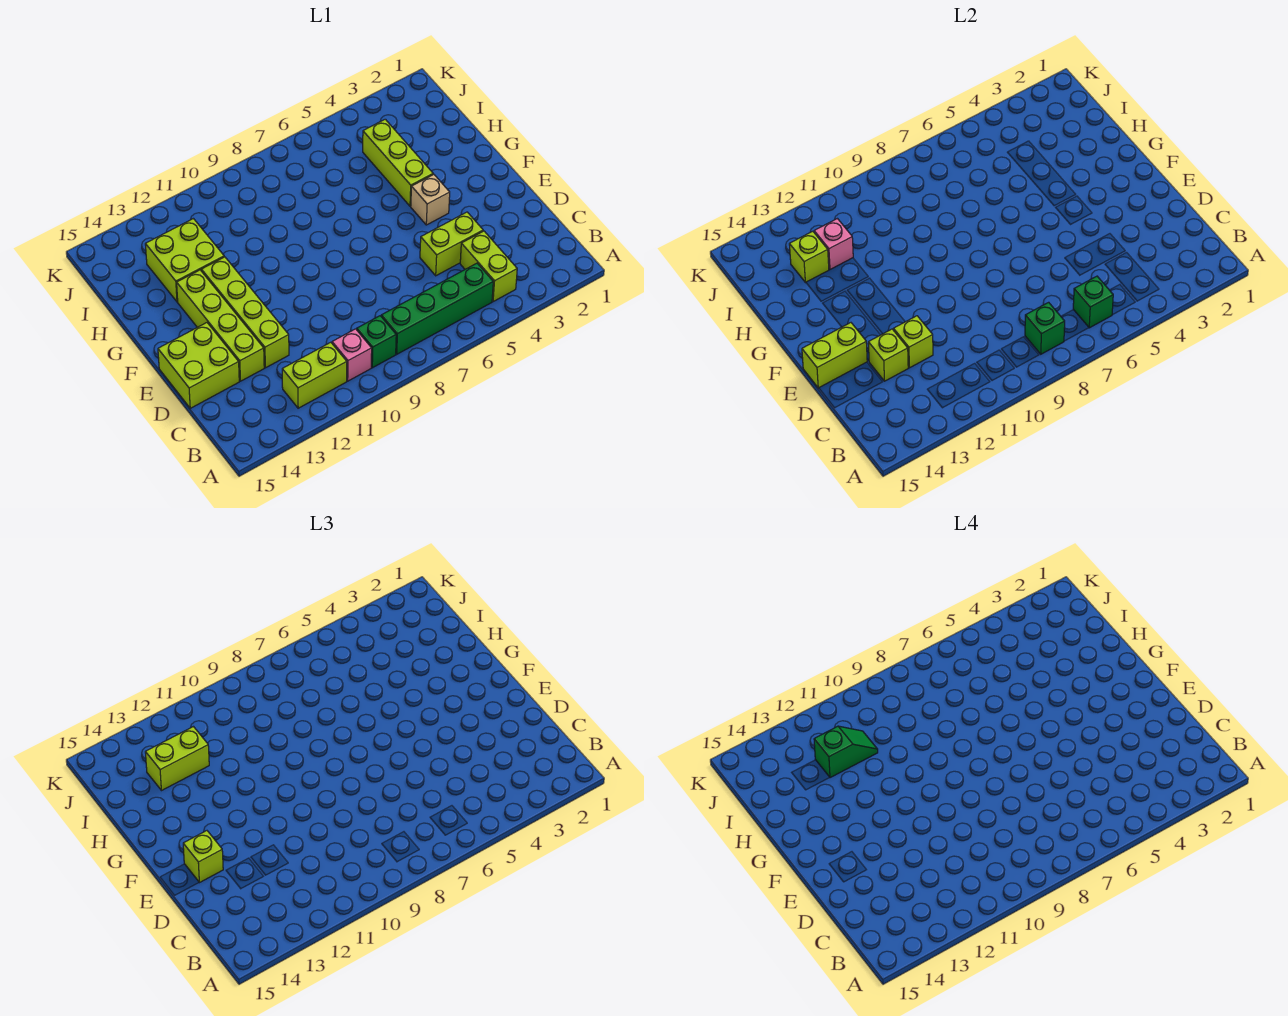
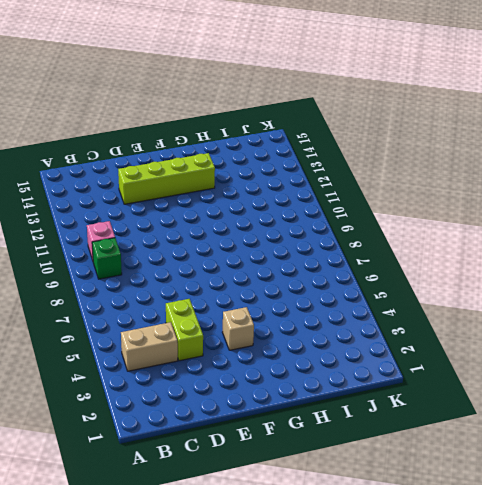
tan brick B4:C4 level 1 -> lime brick B4:C4 level 1
none -> green brick B5:B8 level 1
none -> lime brick B11:B12 level 1
none -> lime brick D12:G12 level 1

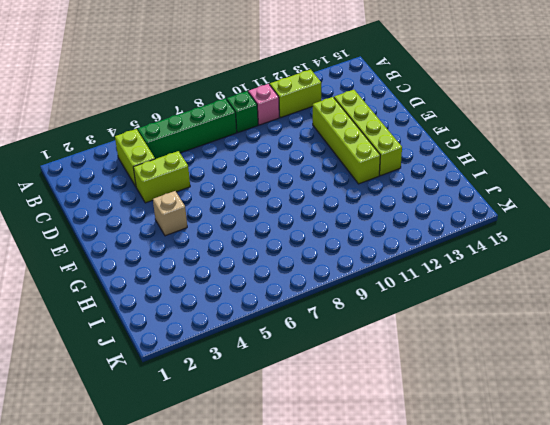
none -> lime brick D14:E15 level 1
none -> lime brick G4:I4 level 1
none -> lime brick H12:I13 level 1

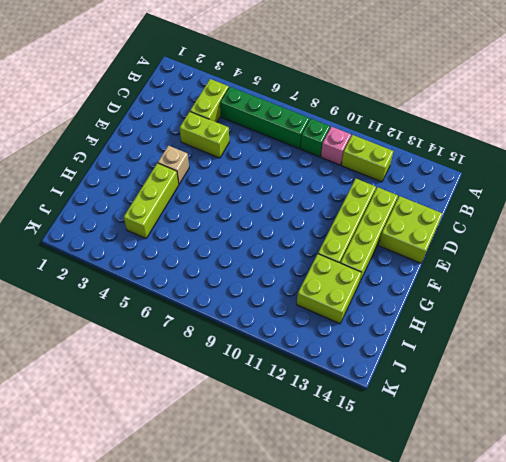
none -> green brick B6 level 2
none -> green brick B8 level 2
none -> lime brick D12 level 2

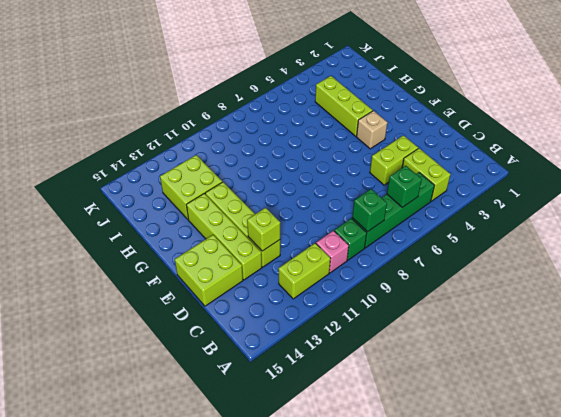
none -> lime brick D13 level 2
none -> lime brick E14:E15 level 2
none -> pink brick I12 level 2

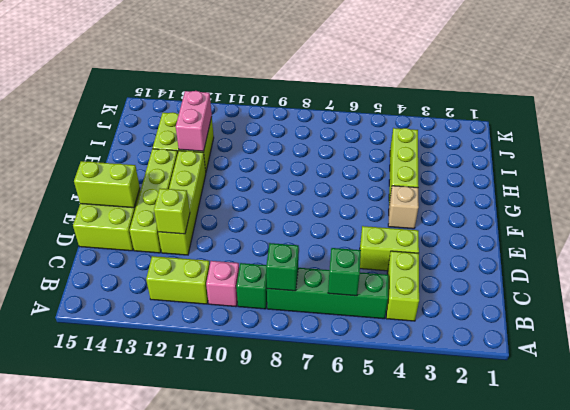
pink brick H12:I12 level 2 -> pink brick I12 level 2
none -> lime brick D13 level 2
none -> lime brick I13 level 2
none -> lime brick E14 level 3

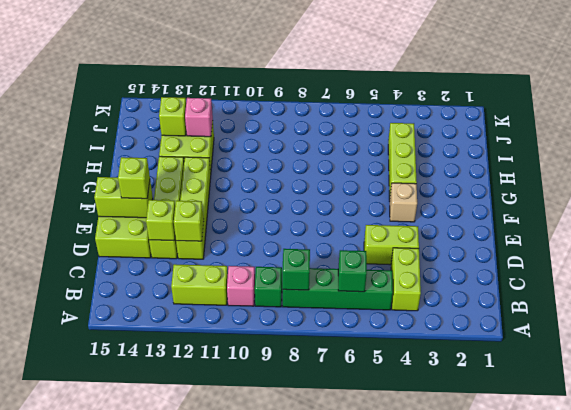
none -> lime brick I12:I13 level 3
none -> green slope I11:I12 level 4 top 12

